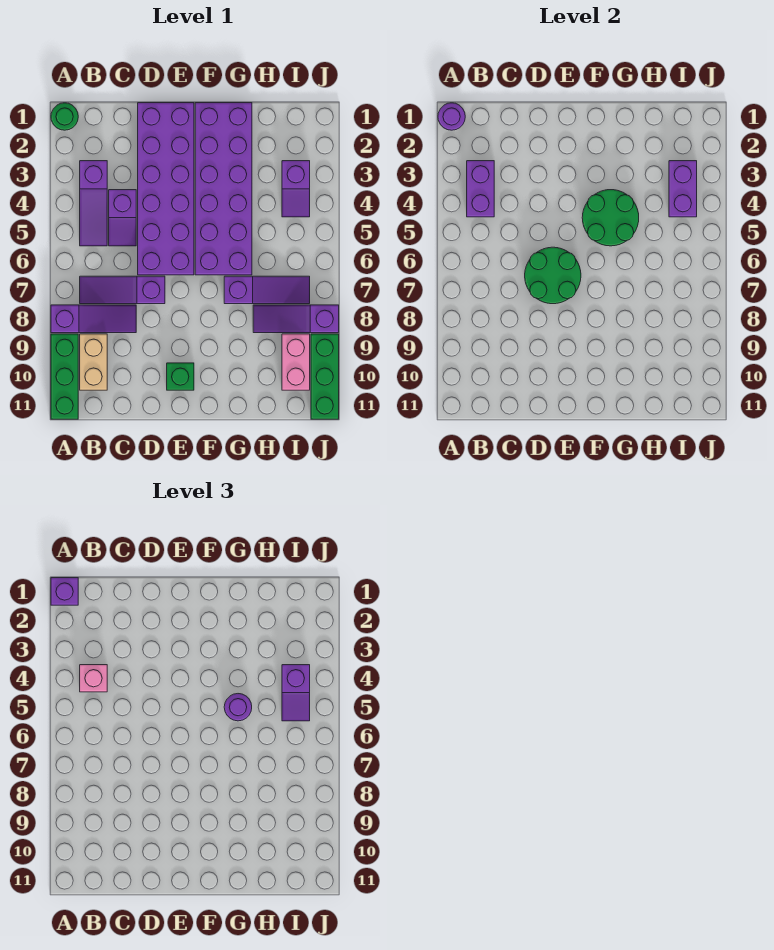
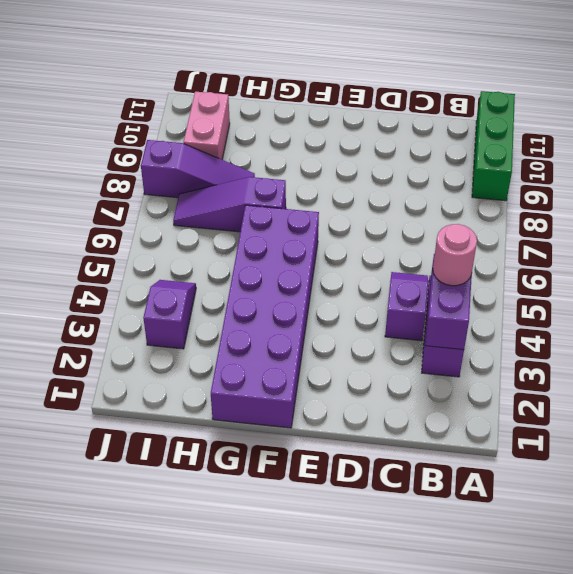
pink round brick B4 level 3 -> pink brick B4 level 3
none -> green round brick A1 level 1
none -> purple slope A8:C8 level 1 top A
none -> purple slope B7:D7 level 1 top D

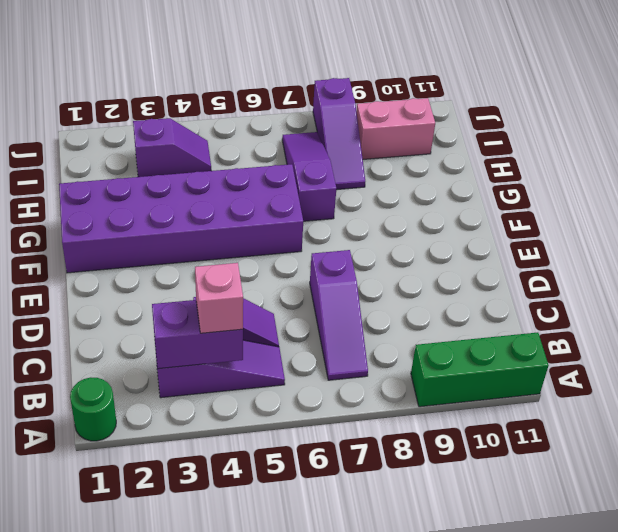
none -> purple slope A8:C8 level 1 top A
none -> tan brick B9:B10 level 1
none -> purple brick D1:E6 level 1

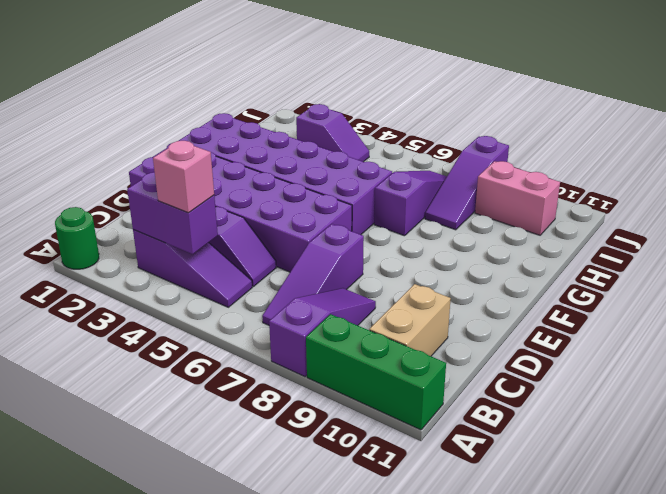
tan brick B10:C10 level 1 -> tan brick B9:B10 level 1
none -> green brick E10 level 1
none -> green brick J9:J11 level 1
none -> purple round brick A1 level 2

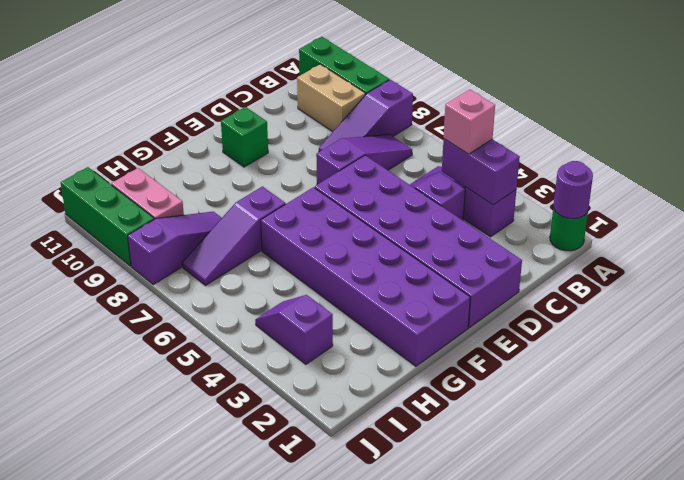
none -> green round brick D6:E7 level 2
none -> green round brick F4:G5 level 2
none -> purple brick I3:I4 level 2

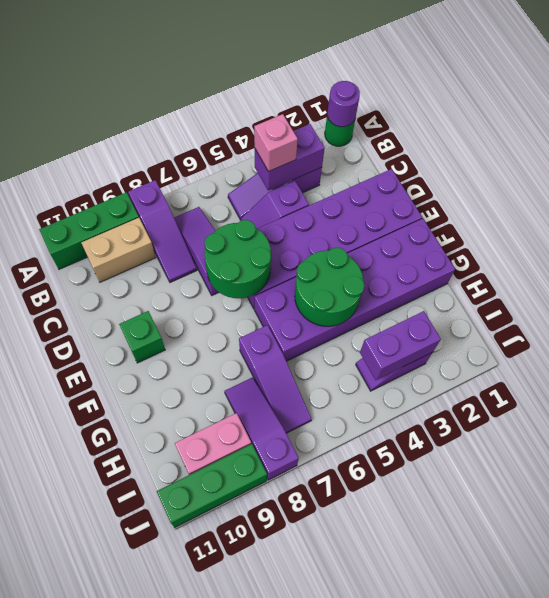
none -> purple brick A1 level 3
none -> purple round brick G5 level 3
none -> purple slope I4:I5 level 3 top 4

